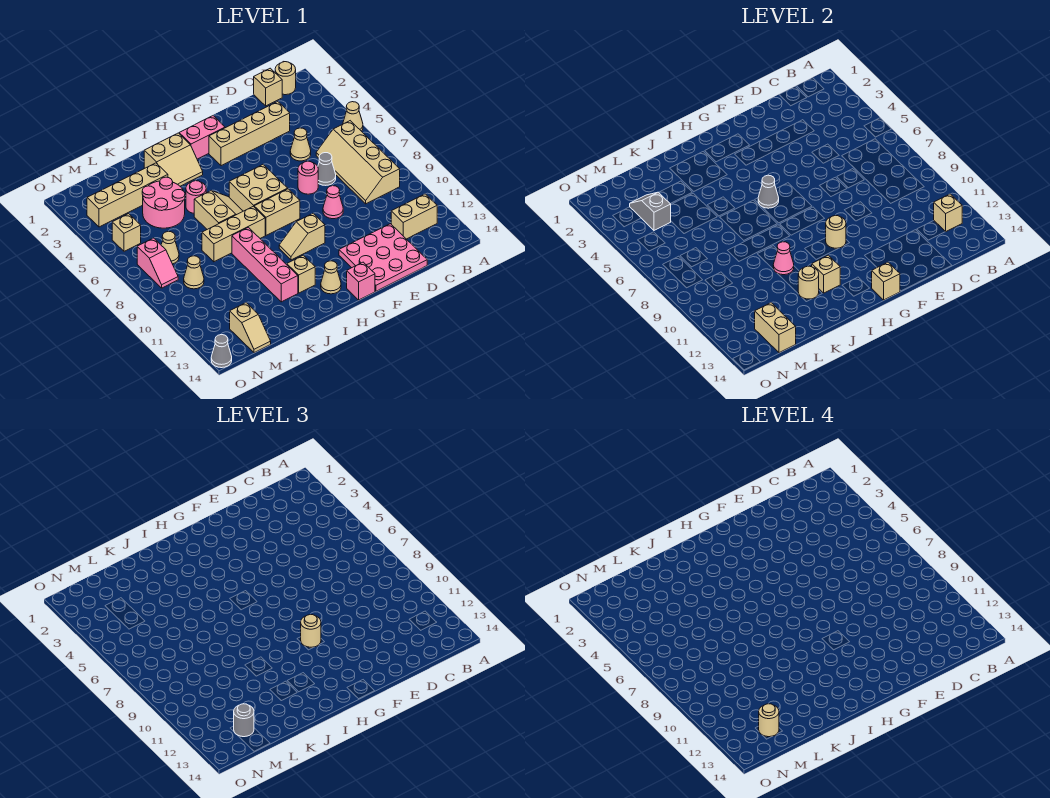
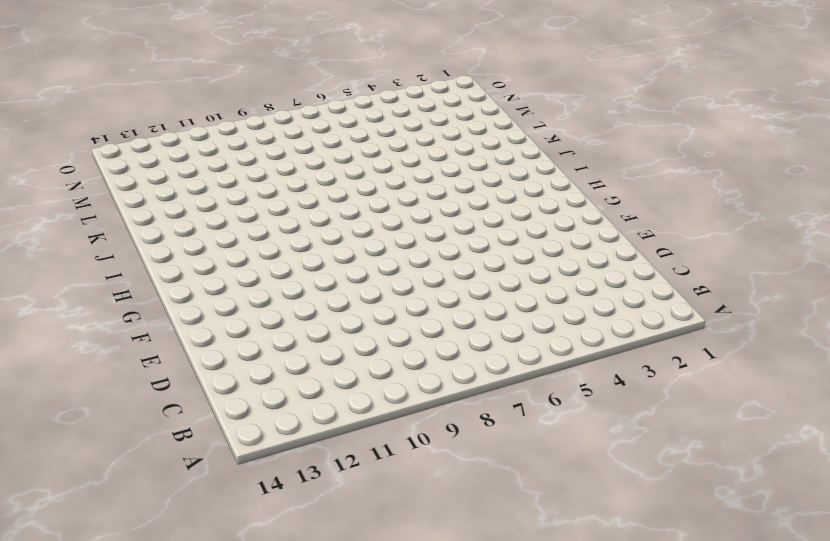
none -> tan cone A5 level 1
none -> tan round brick B1 level 1
none -> tan slope B6:C9 level 1 top B
none -> tan brick B12:C12 level 1

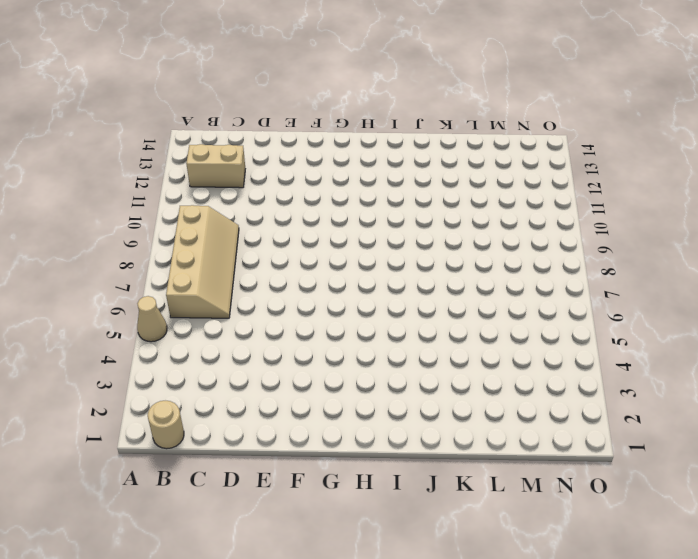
none -> tan brick C1 level 1
none -> tan brick D3:G3 level 1
none -> tan cone D5 level 1
none -> grey cone D7 level 1

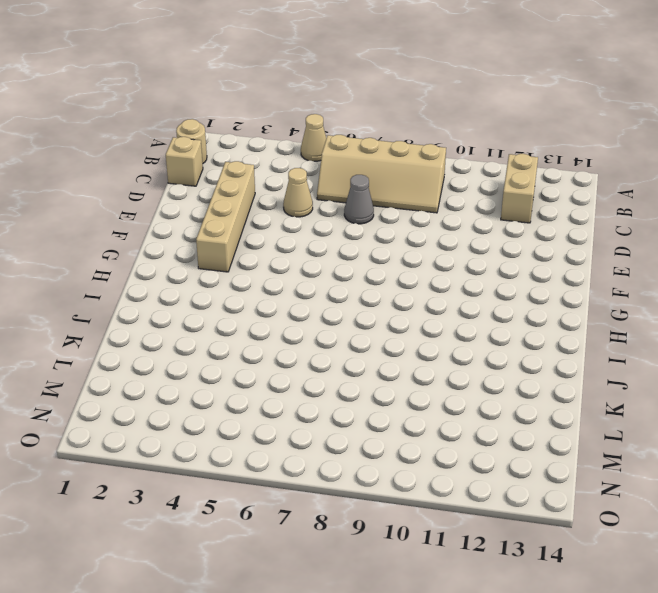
none -> pink plate D12:F14 level 1
none -> pink round brick E7 level 1
none -> pink cone E9 level 1
none -> pink brick G2:H2 level 1

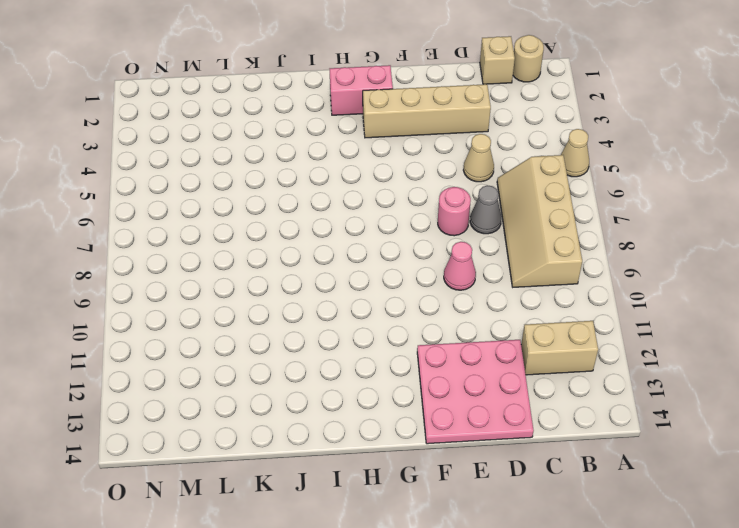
none -> tan brick G6:H7 level 1
none -> tan brick G8:H8 level 1
none -> tan slope G10:H10 level 1 top G
none -> pink brick G14 level 1

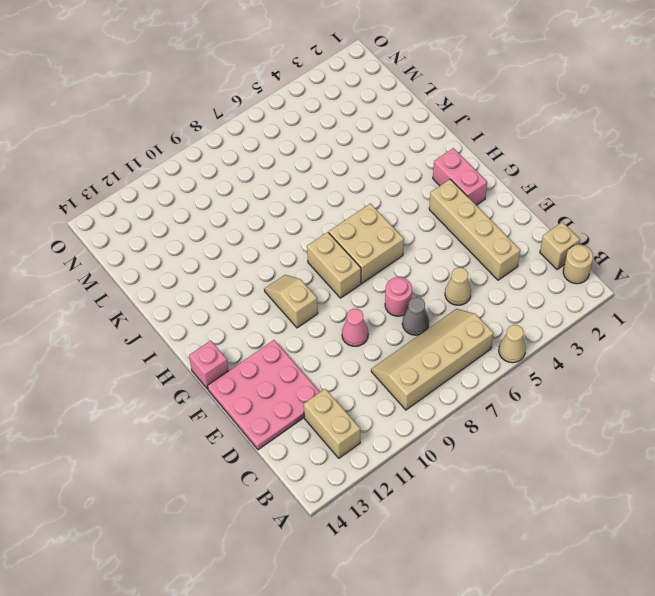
none -> tan cone H13 level 1
none -> tan slope I2:J3 level 1 top 2
none -> tan slope I6:J7 level 1 top J
none -> tan brick I8:K8 level 1

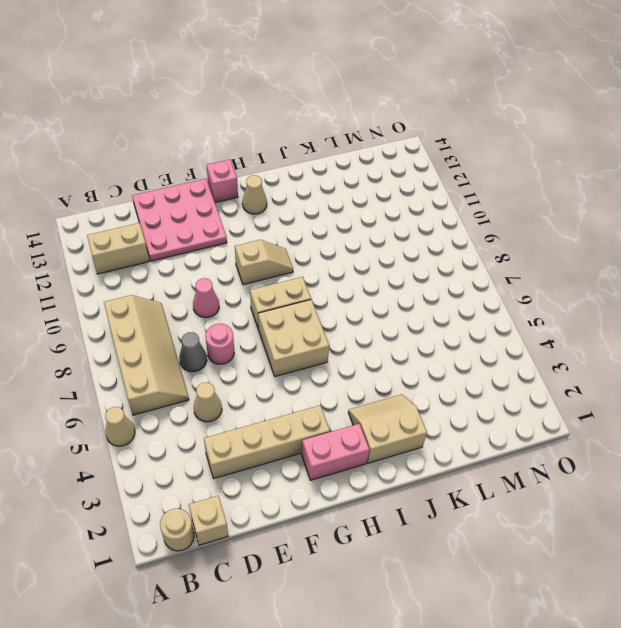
none -> tan slope I6:J7 level 1 top J
none -> tan brick I8:K8 level 1
none -> tan brick I12 level 1
none -> pink round brick J5 level 1

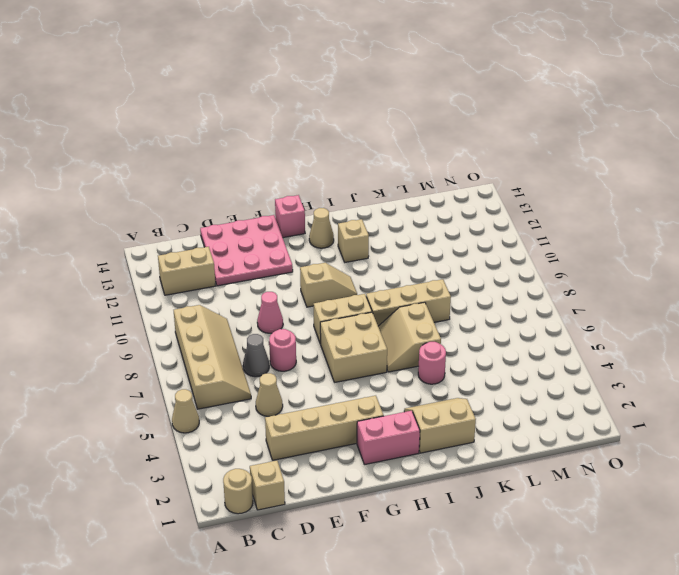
none -> pink brick J9:J12 level 1
none -> tan brick K3:N3 level 1
none -> pink round brick K4:L5 level 1
none -> tan cone M7 level 1

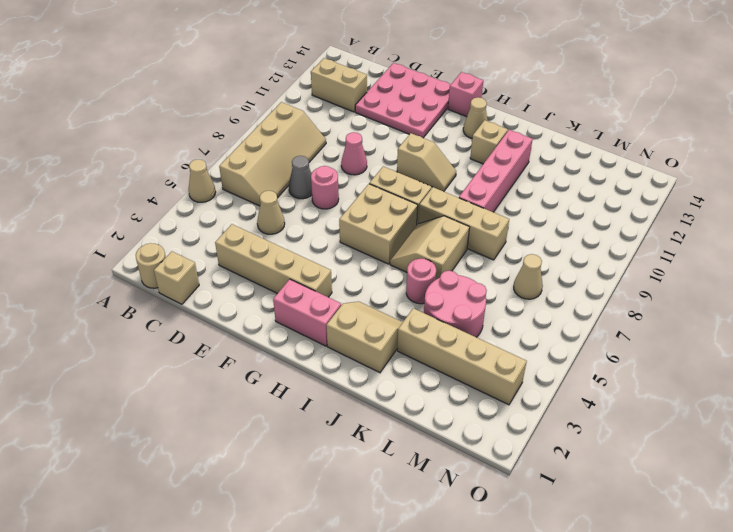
none -> tan cone M9 level 1
none -> tan slope M13:M14 level 1 top 13
none -> tan brick N5 level 1
none -> pink slope N7:N8 level 1 top 7

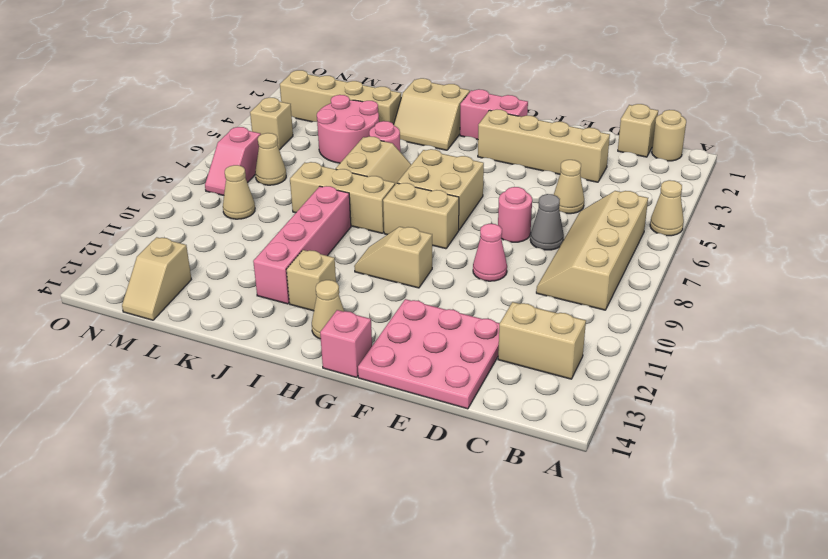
none -> grey cone O14 level 1
none -> tan brick B12 level 2
none -> tan round brick G10 level 2
none -> tan brick G14 level 2

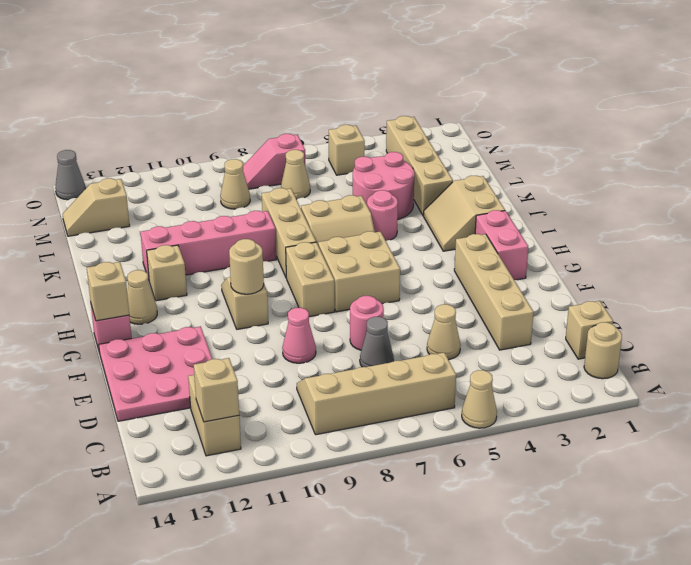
none -> grey cone H6 level 2
none -> tan brick I12 level 2
none -> pink cone J10 level 2
none -> tan round brick J12 level 2

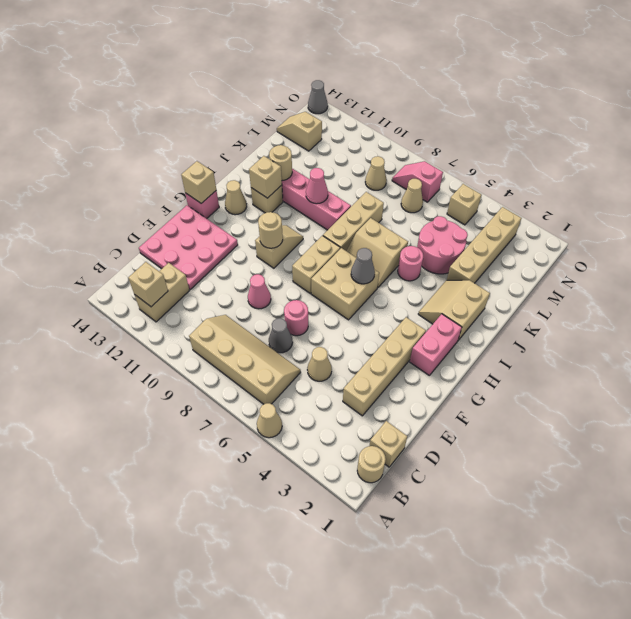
none -> grey slope M3:M4 level 2 top 4
none -> tan brick M13:M14 level 2
none -> tan round brick G10 level 3
none -> grey round brick M13 level 3

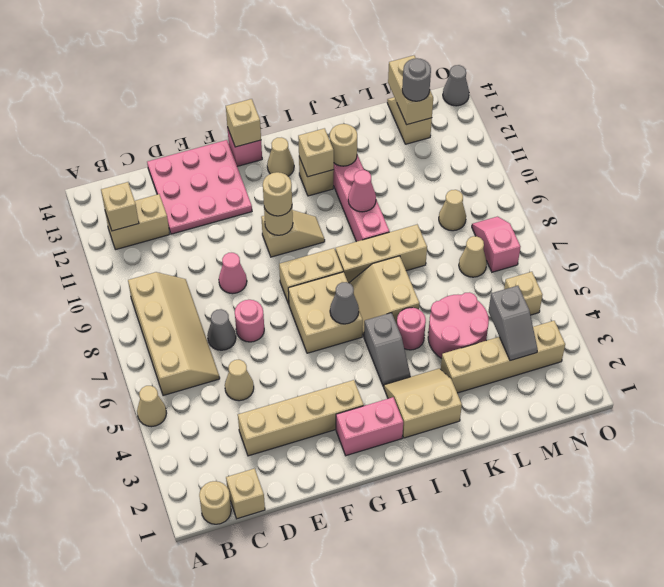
grey slope I4:I5 level 1 top 5 -> none
none -> tan round brick M13 level 4

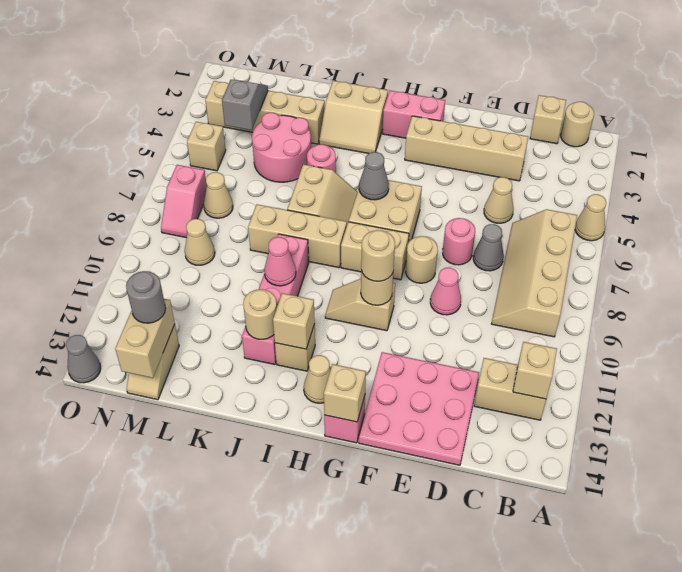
tan round brick F8 level 1 -> tan round brick M13 level 4

